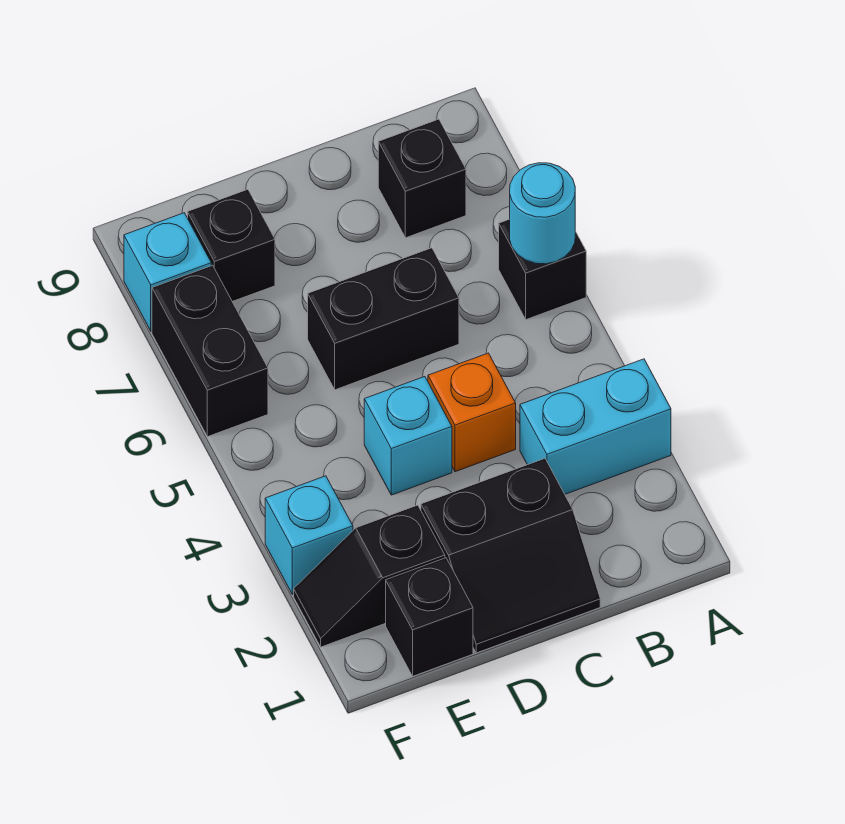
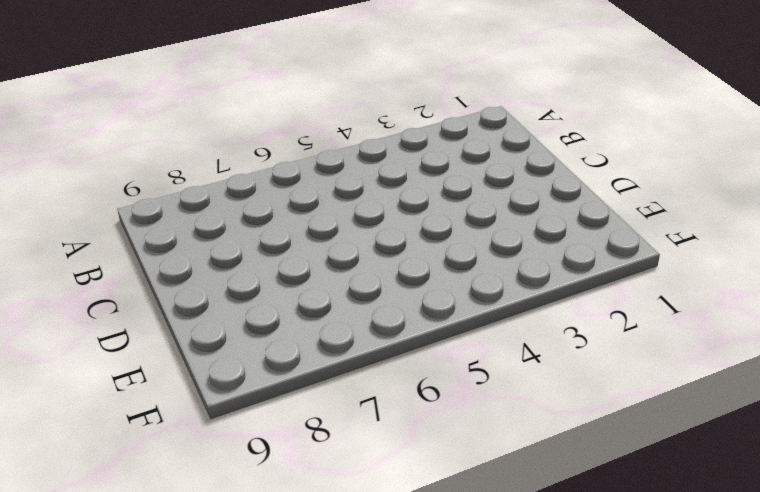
none -> cyan brick A3:B3 level 1
none -> black brick A6 level 1
none -> black brick B8 level 1

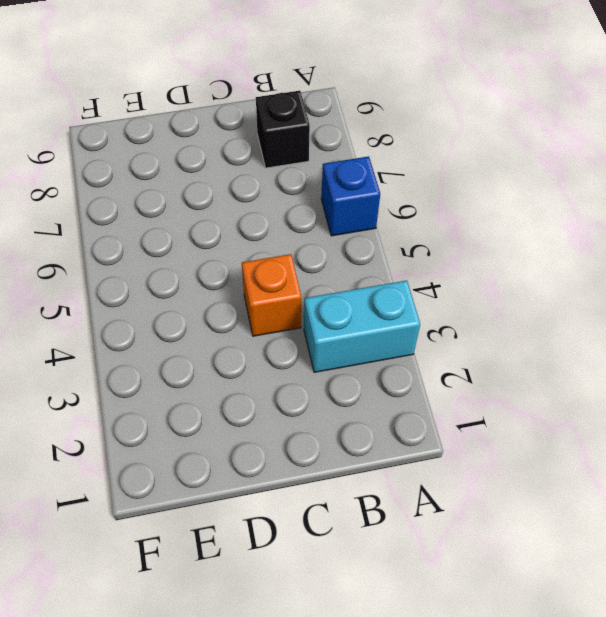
blue brick A6 level 1 -> black brick A6 level 1
none -> black slope C1:D2 level 1 top 2
none -> black brick C6:D6 level 1
none -> cyan brick D4 level 1

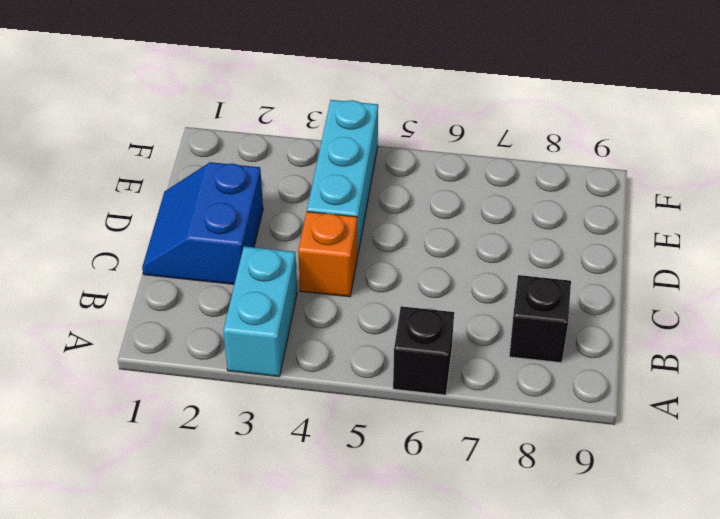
blue slope C1:D2 level 1 top 2 -> black slope C1:D2 level 1 top 2
cyan brick D4:F4 level 1 -> cyan brick D4 level 1
none -> black brick C6:D6 level 1
none -> black brick E1 level 1
none -> black slope E2:F2 level 1 top E

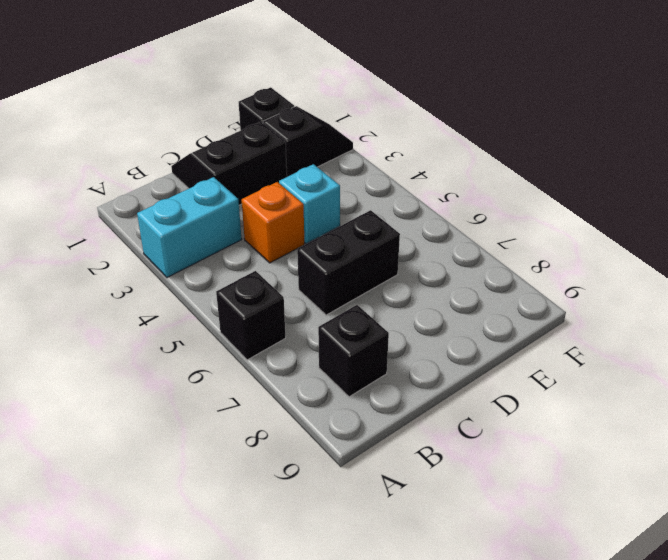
none -> black brick E8 level 1
none -> cyan brick F3 level 1
none -> black brick F6:F7 level 1

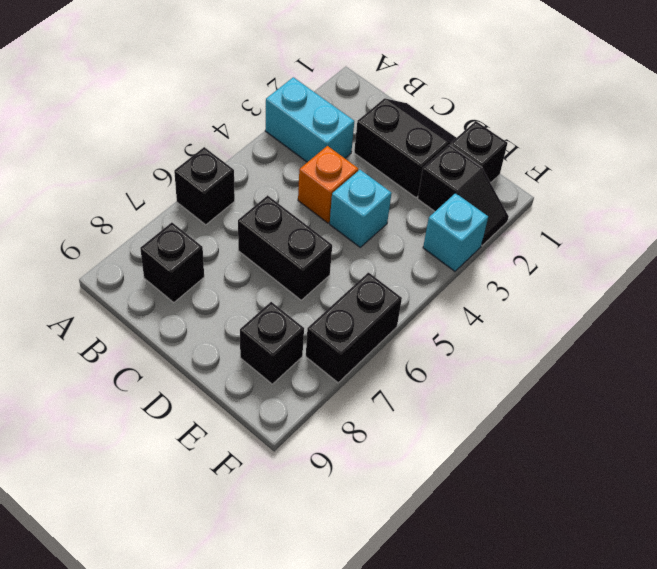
none -> cyan brick F8 level 1
none -> cyan round brick A6 level 2

